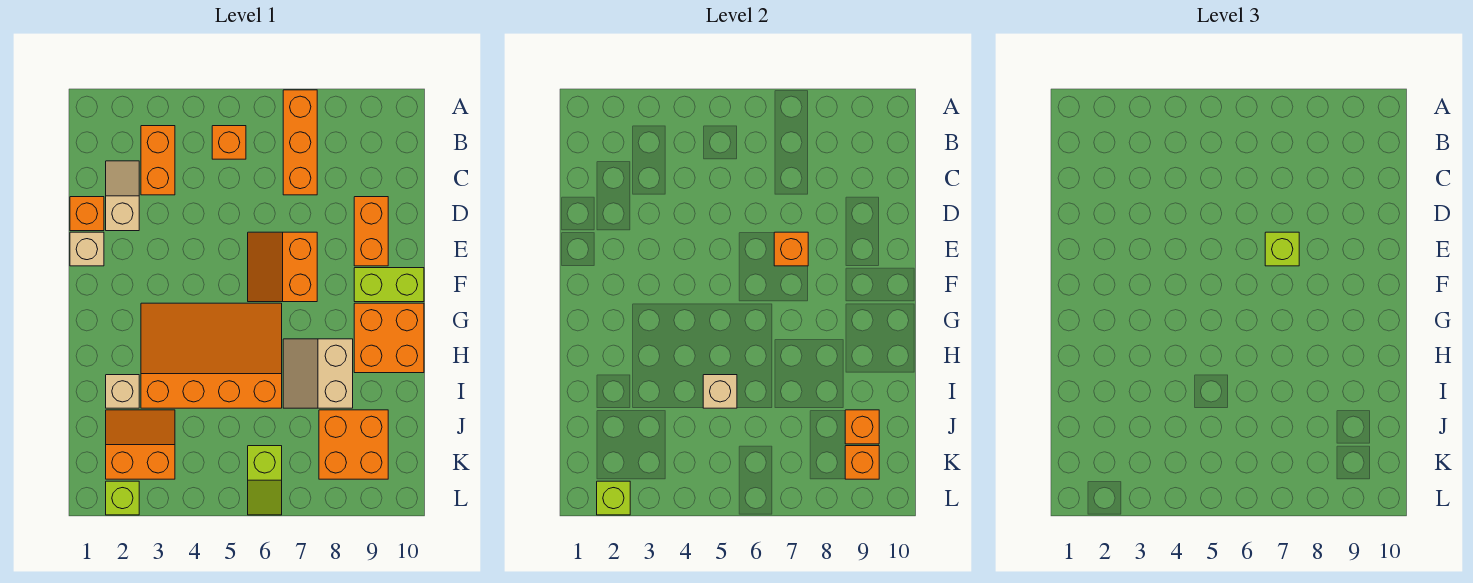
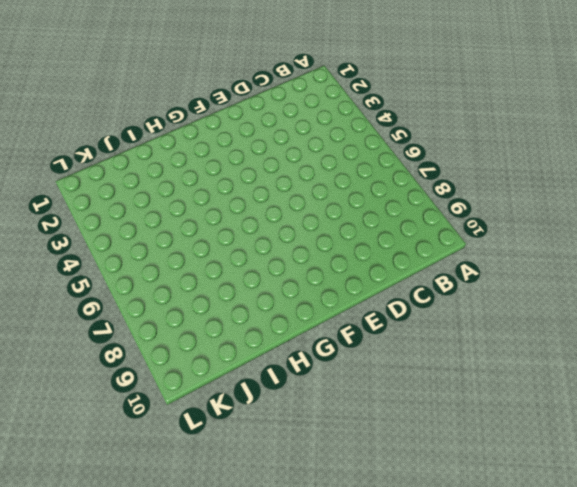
none -> orange brick A7:C7 level 1
none -> orange brick B3:C3 level 1
none -> orange brick B5 level 1

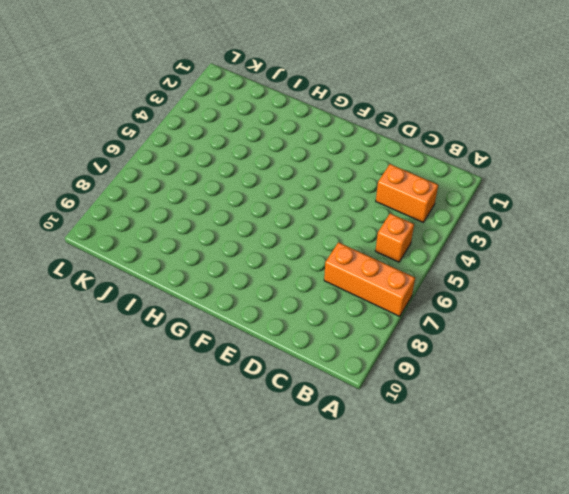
none -> tan slope C2:D2 level 1 top D
none -> orange brick D1 level 1
none -> orange brick D9:E9 level 1

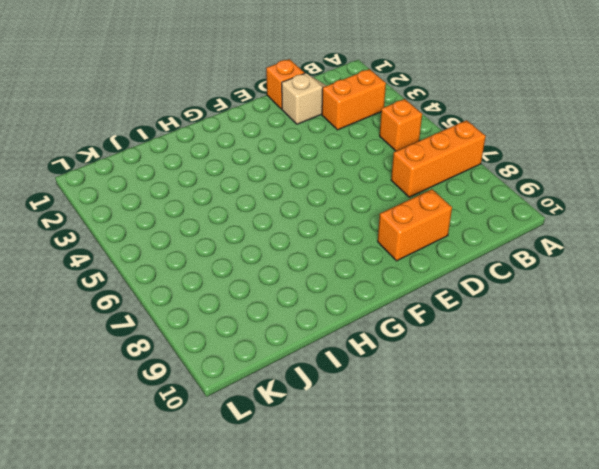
none -> tan brick E1 level 1
none -> orange slope E6:F7 level 1 top 7
none -> lime brick F9:F10 level 1

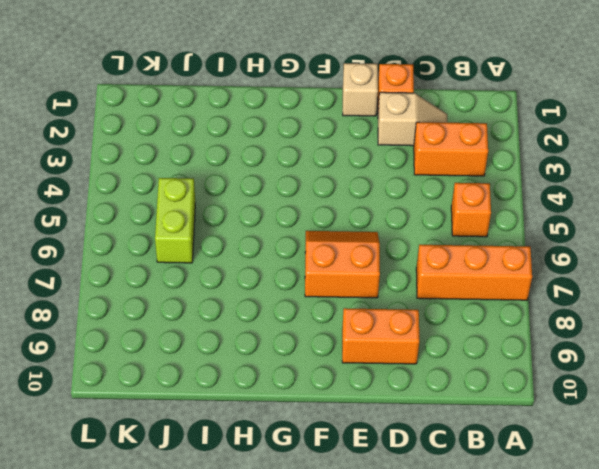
lime brick J5:J6 level 1 -> lime brick F9:F10 level 1
none -> orange slope G3:I6 level 1 top I
none -> orange brick G9:H10 level 1
none -> tan slope H7:I8 level 1 top 8

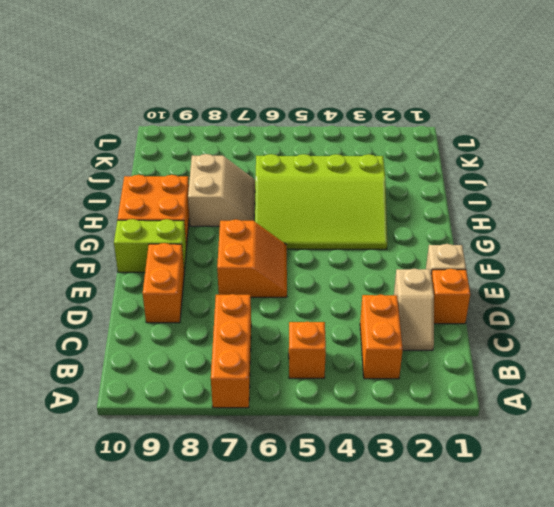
lime slope G3:I6 level 1 top I -> orange slope G3:I6 level 1 top I
none -> tan brick I2 level 1
none -> orange slope J2:K3 level 1 top K
none -> orange brick J8:K9 level 1

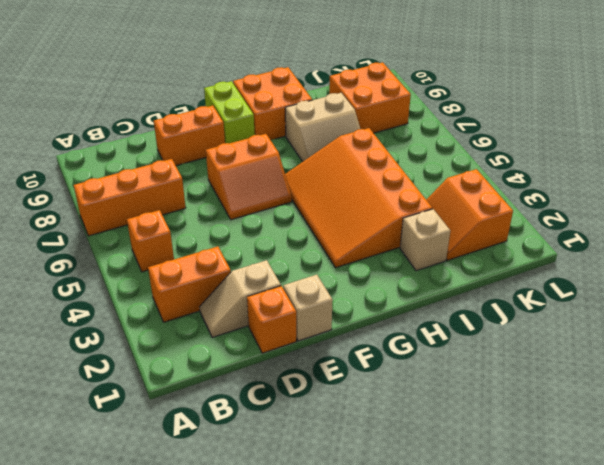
none -> lime slope K6:L6 level 1 top K
none -> lime brick L2 level 1
none -> orange brick E7 level 2

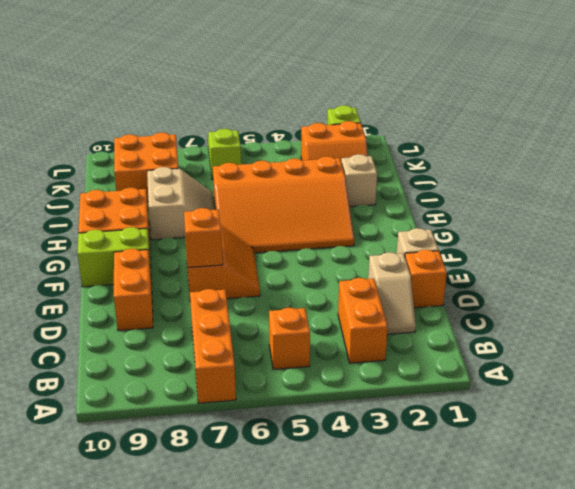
none -> tan brick I5 level 2
none -> orange brick J9 level 2
none -> orange brick K9 level 2

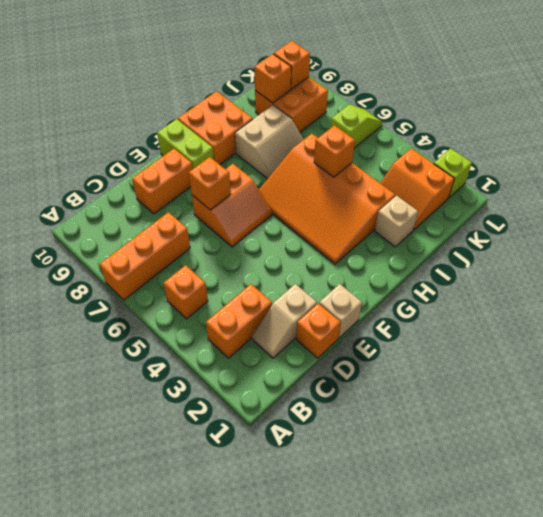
orange brick I5 level 2 -> tan brick I5 level 2
none -> lime brick L2 level 2
none -> lime brick E7 level 3

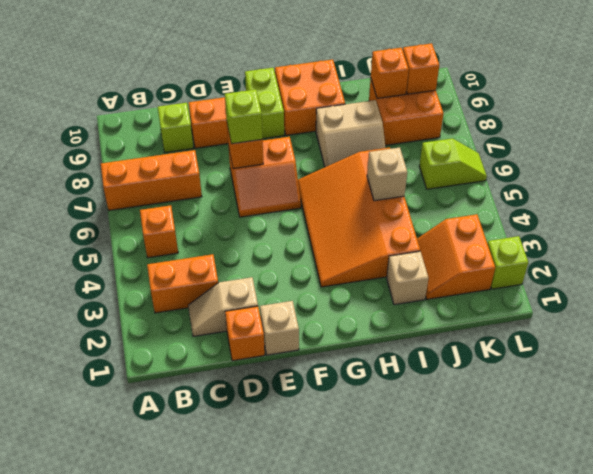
lime brick C9 level 1 -> lime brick L2 level 2

